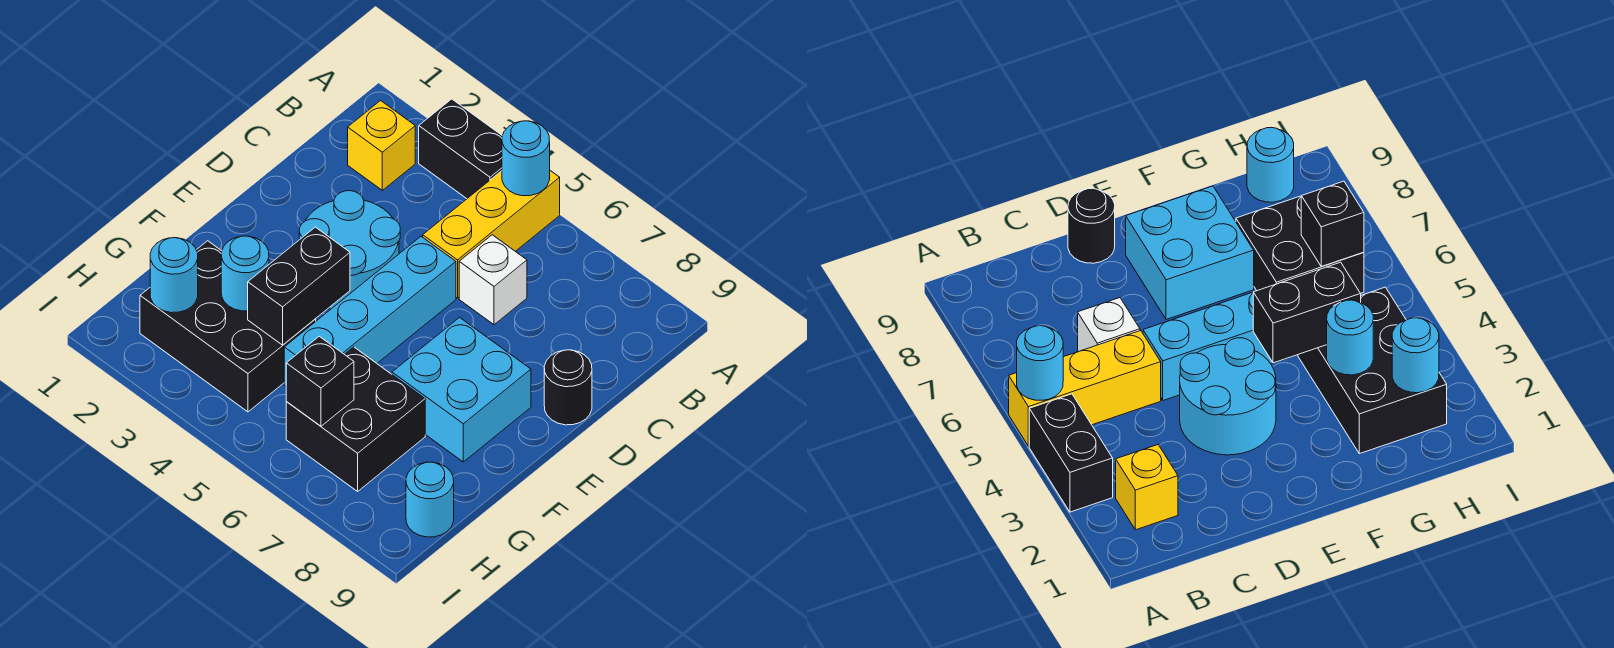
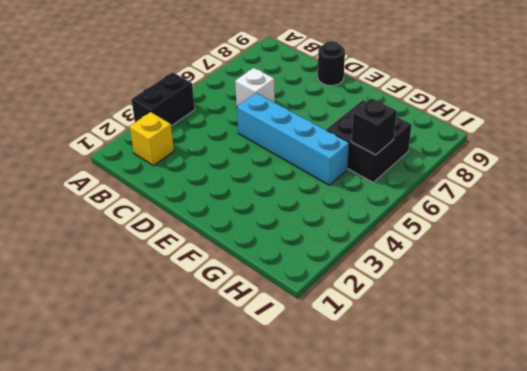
none -> yellow brick A5:C5 level 1
none -> cyan round brick D3:E4 level 1
none -> cyan brick E7:F8 level 1

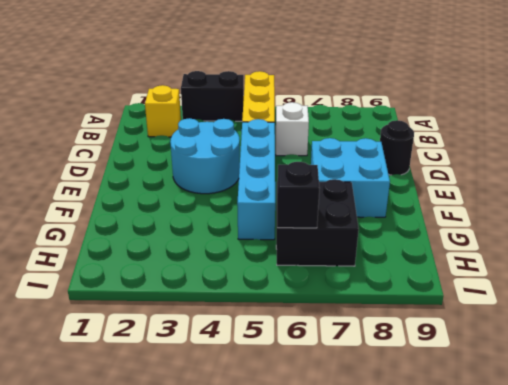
none -> black brick G2:H4 level 1
none -> cyan round brick H9 level 1
none -> cyan round brick A5 level 2

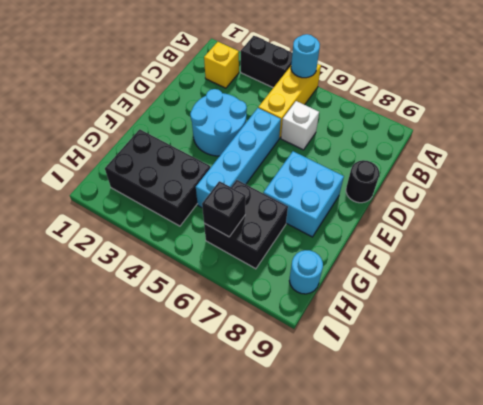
none -> black brick F4:G4 level 2
none -> cyan round brick G3 level 2
none -> cyan round brick H2 level 2

